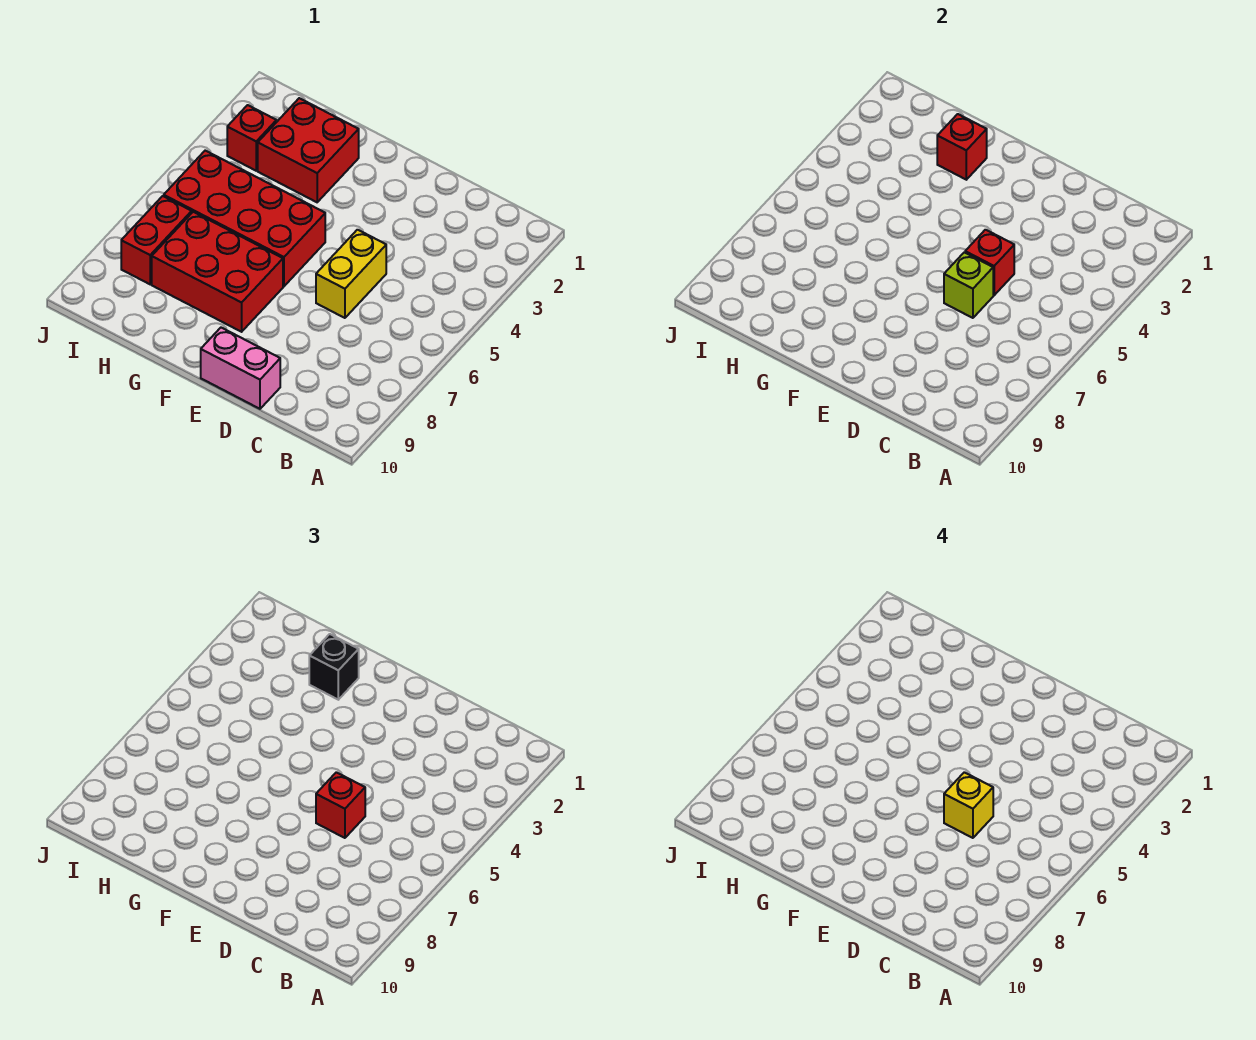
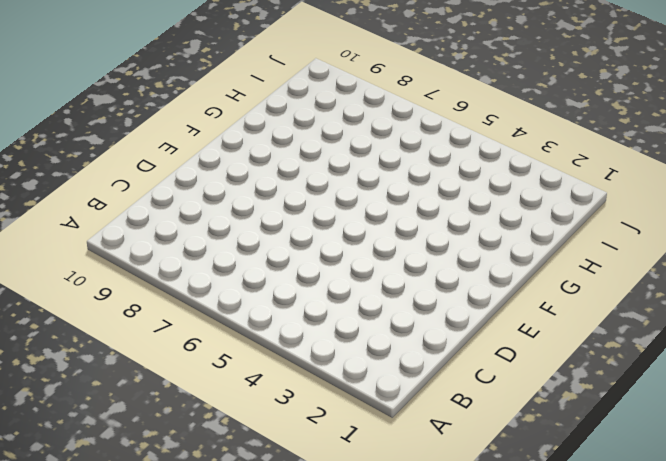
none -> yellow brick D5:D6 level 1
none -> pink brick D10:E10 level 1
none -> red brick F5:I6 level 1

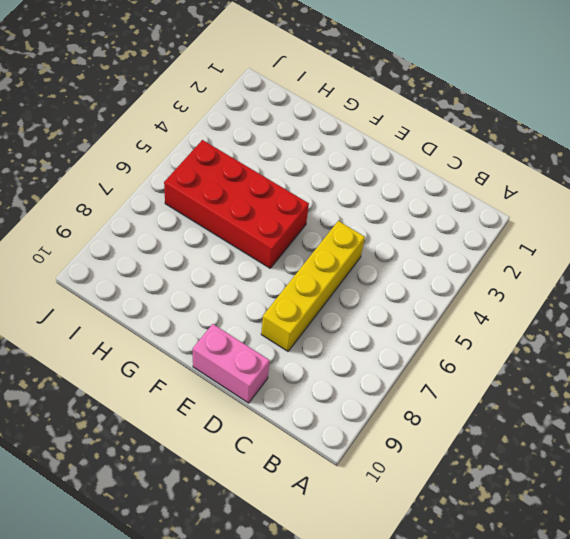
yellow brick D5:D8 level 1 -> yellow brick D5:D6 level 1
none -> red brick F7:H8 level 1
none -> red brick G2:H3 level 1
none -> red brick I3 level 1

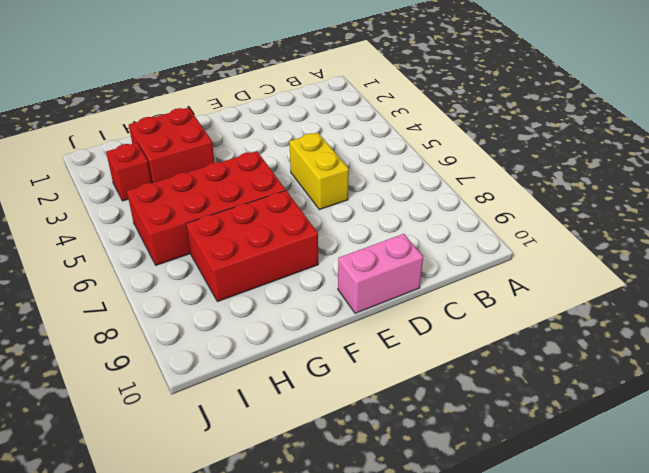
none -> red brick I7:I8 level 1
none -> red brick D5 level 2
none -> lime brick D6 level 2

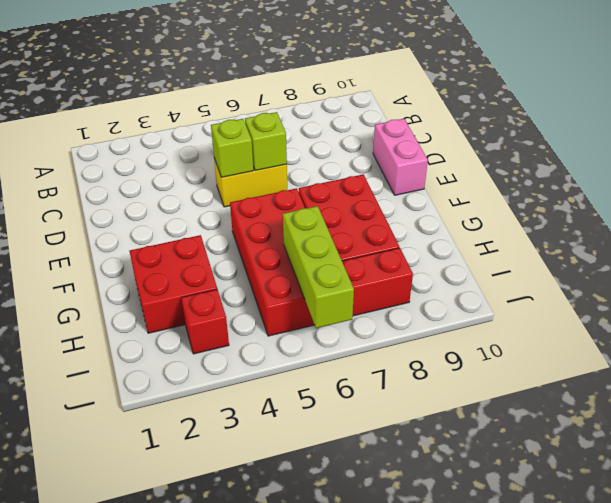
lime brick D5 level 2 -> red brick D5 level 2
lime brick H6:J6 level 2 -> none
none -> red brick G2 level 2
none -> red brick D6 level 3
none -> black brick G2 level 3

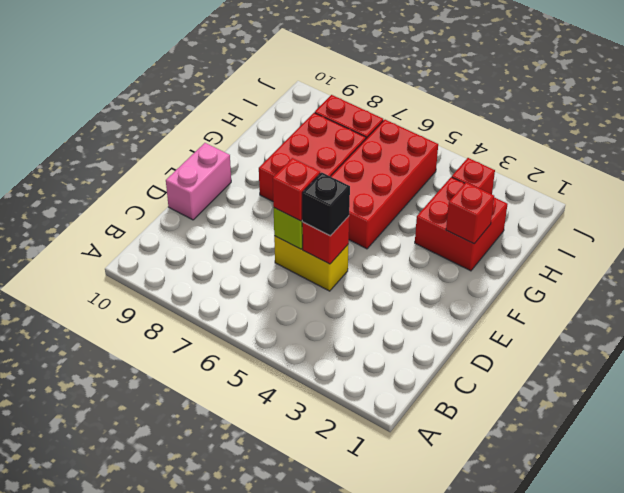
black brick D5 level 3 -> black brick G2 level 3
none -> yellow brick D6 level 4

